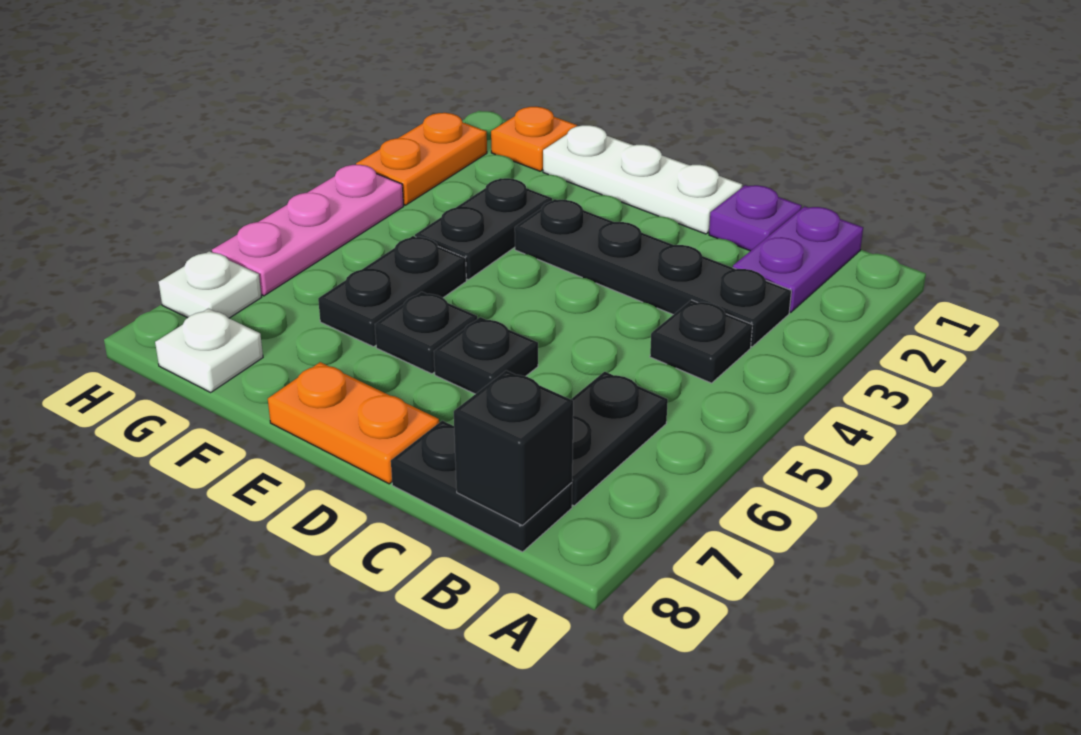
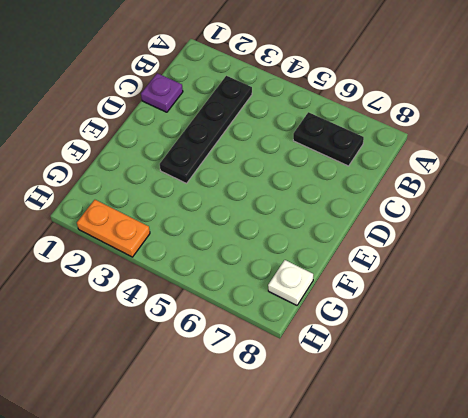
none -> purple plate B1:B2 level 1
none -> black plate B4 level 1
none -> black plate B8:C8 level 1

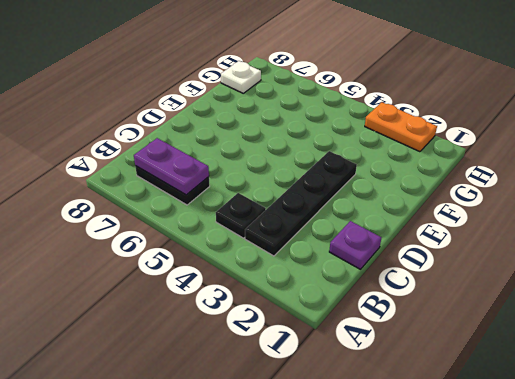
purple plate B6:B7 level 2 -> purple plate B1:B2 level 1
none -> black plate B8:C8 level 1
none -> white plate D1:F1 level 1
none -> black plate D6 level 1

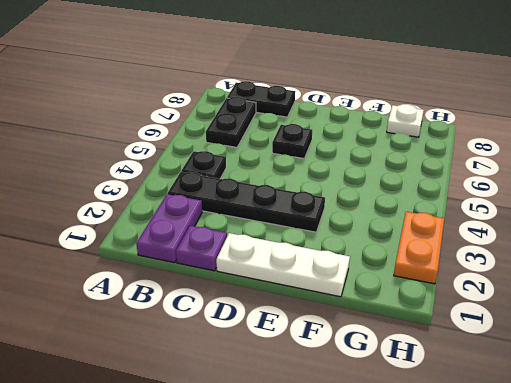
none -> orange plate D8:E8 level 1
none -> black plate E6 level 1
none -> black plate F3:F4 level 1

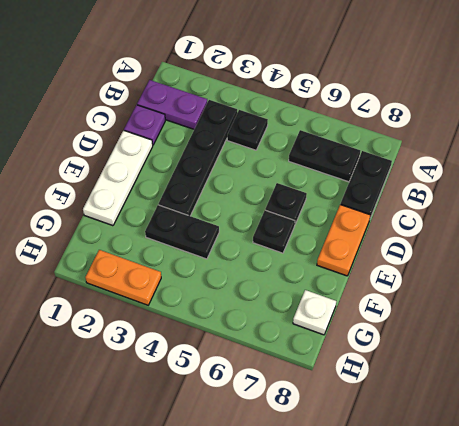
none -> black plate F5:F6 level 1
none -> orange plate G1 level 1
none -> pink plate H4:H6 level 1

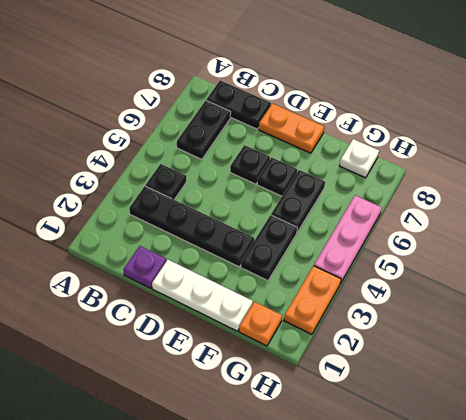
none -> purple plate B1:B2 level 1
none -> white plate H7 level 1
none -> black brick B8 level 2

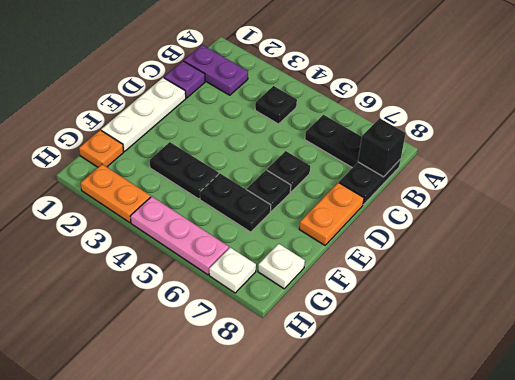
none -> black plate B3:E3 level 1

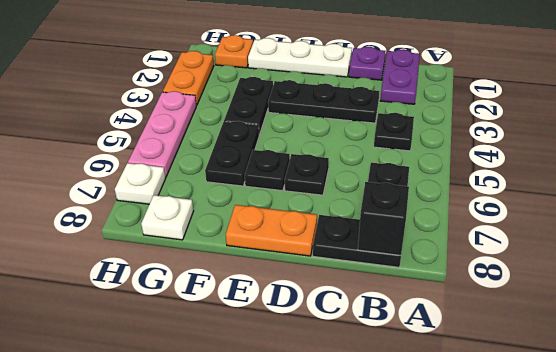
black plate C3:E3 level 1 -> black plate B3:E3 level 1

